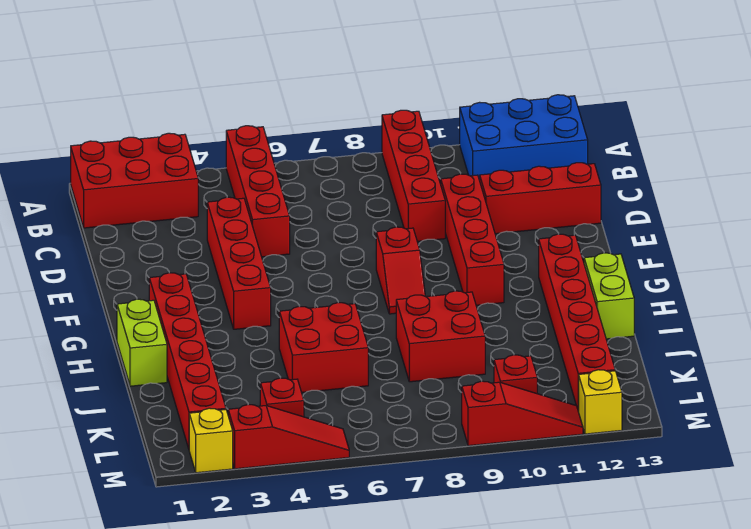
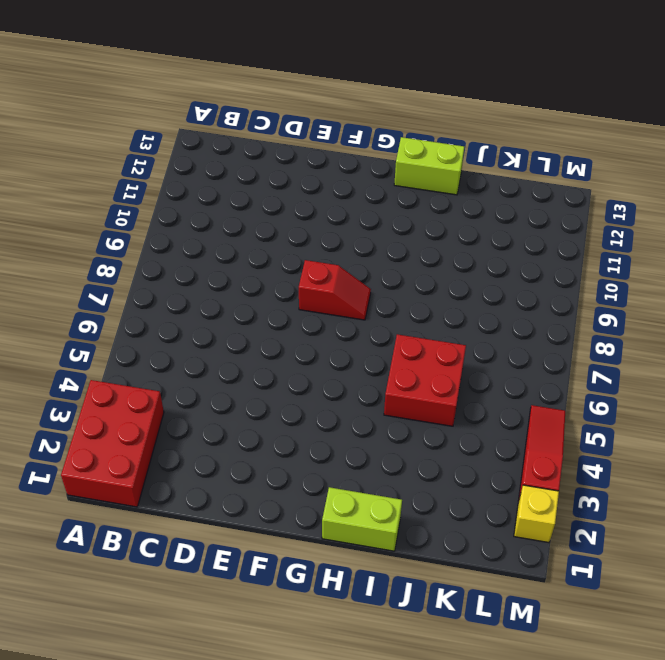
none -> red brick A5:D5 level 1
none -> red brick A9:D9 level 1
none -> blue brick A11:B13 level 1

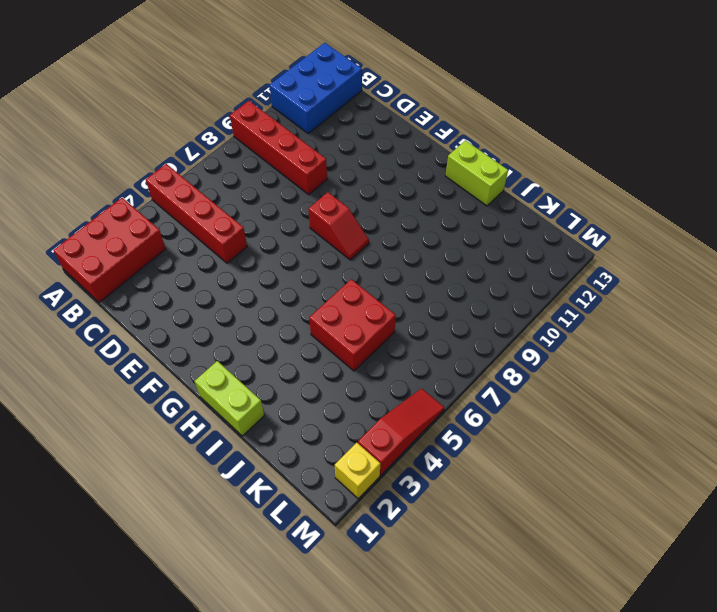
none -> red brick D4:G4 level 1
none -> red brick D10:G10 level 1
none -> red brick D11:D13 level 1

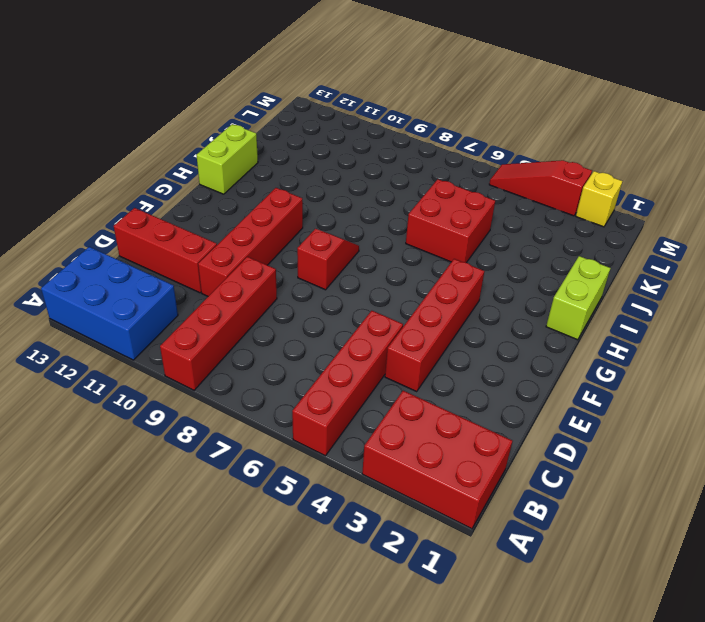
none -> red brick G2:L2 level 1
none -> red brick G12:L12 level 1
none -> red brick I8:J9 level 1

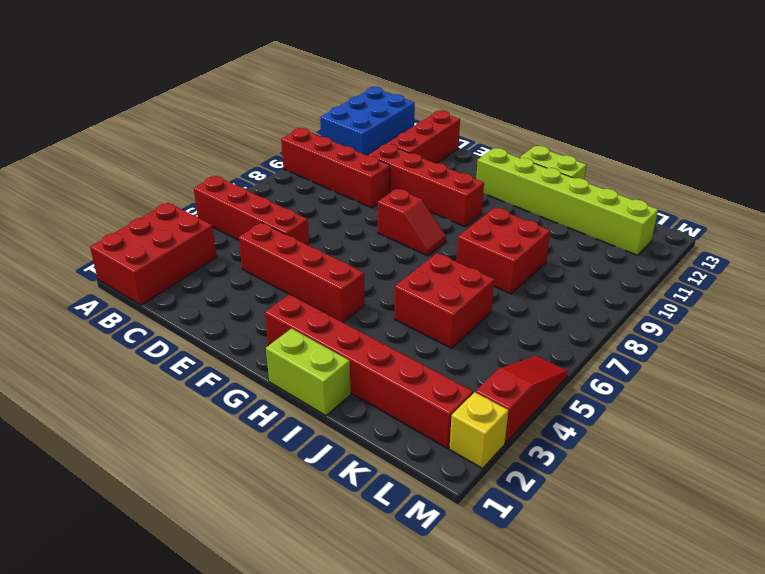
lime brick G12:L12 level 1 -> red brick G12:L12 level 1
none -> red brick L4 level 1
none -> red brick L10 level 1
none -> red slope M9:M11 level 1 top 9

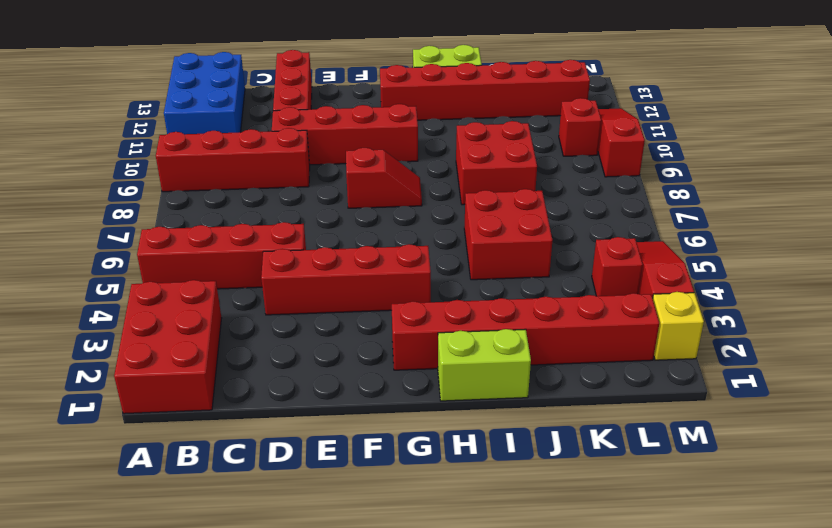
none -> yellow brick M12 level 1

